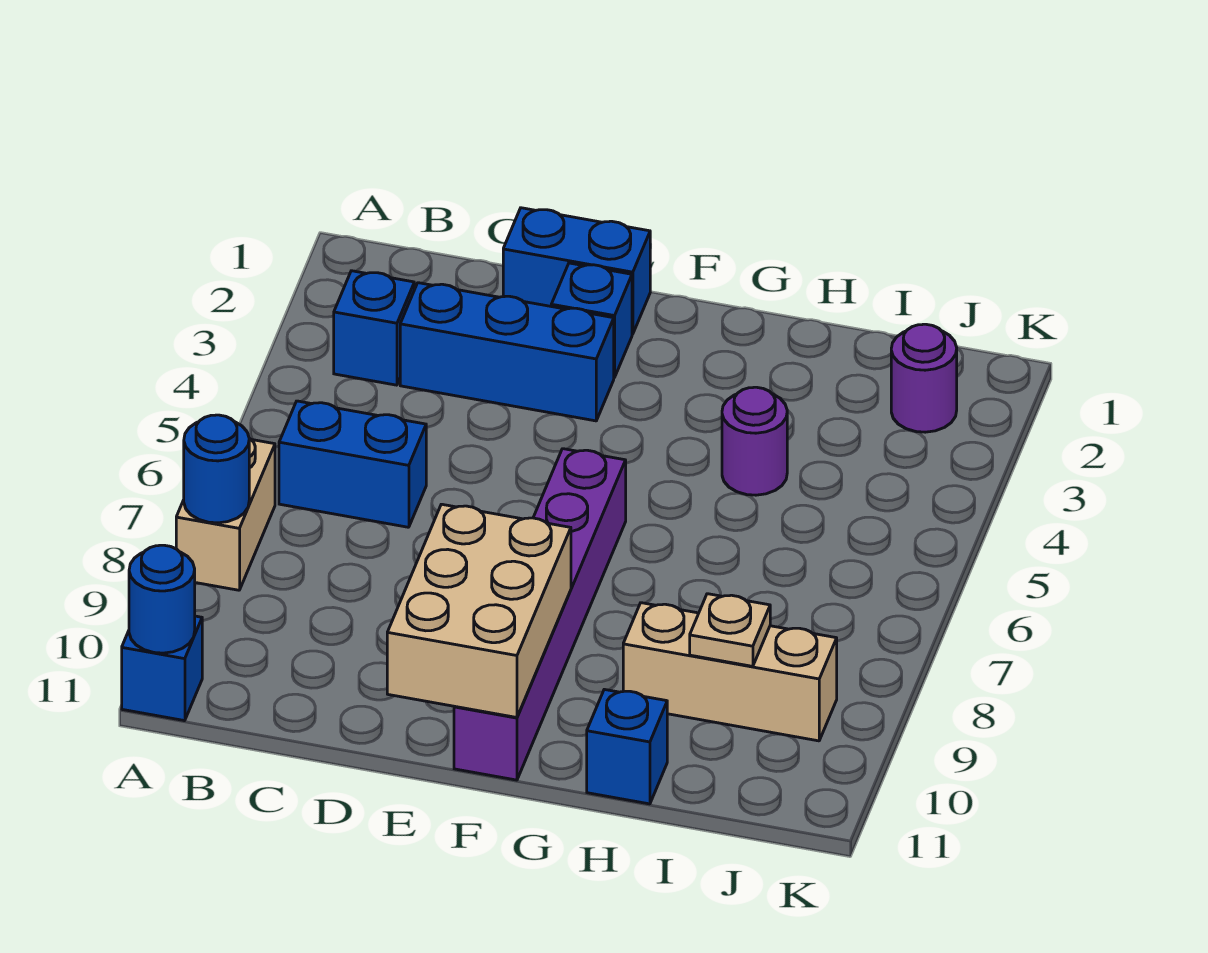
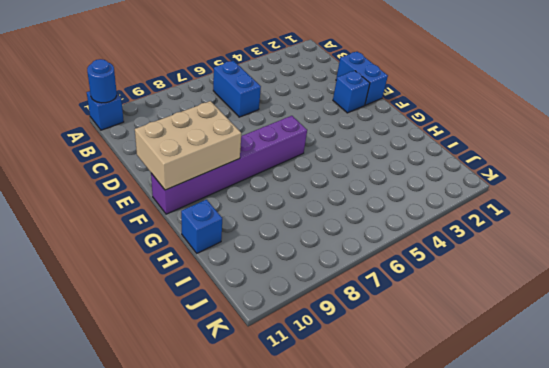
none -> tan brick A7:A8 level 1
none -> blue brick B3 level 1
none -> blue brick C3:E3 level 1

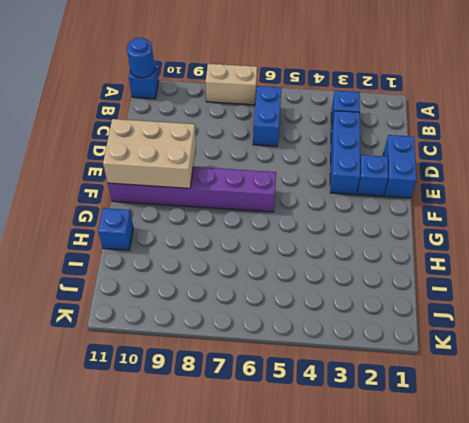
none -> purple round brick H4 level 1
none -> tan brick H9:J9 level 1
none -> purple round brick J2 level 1

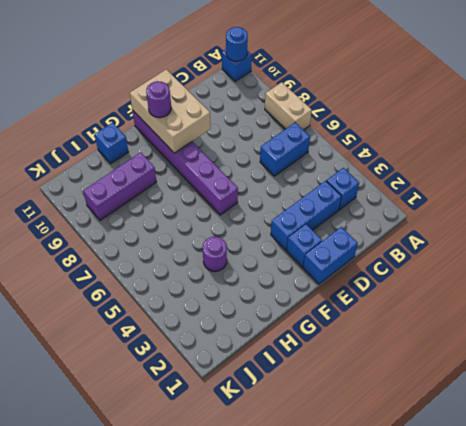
purple round brick F10 level 3 -> purple round brick J2 level 1
purple brick H9:J9 level 1 -> tan brick H9:J9 level 1
none -> blue round brick A8 level 2
none -> tan plate I9 level 2

